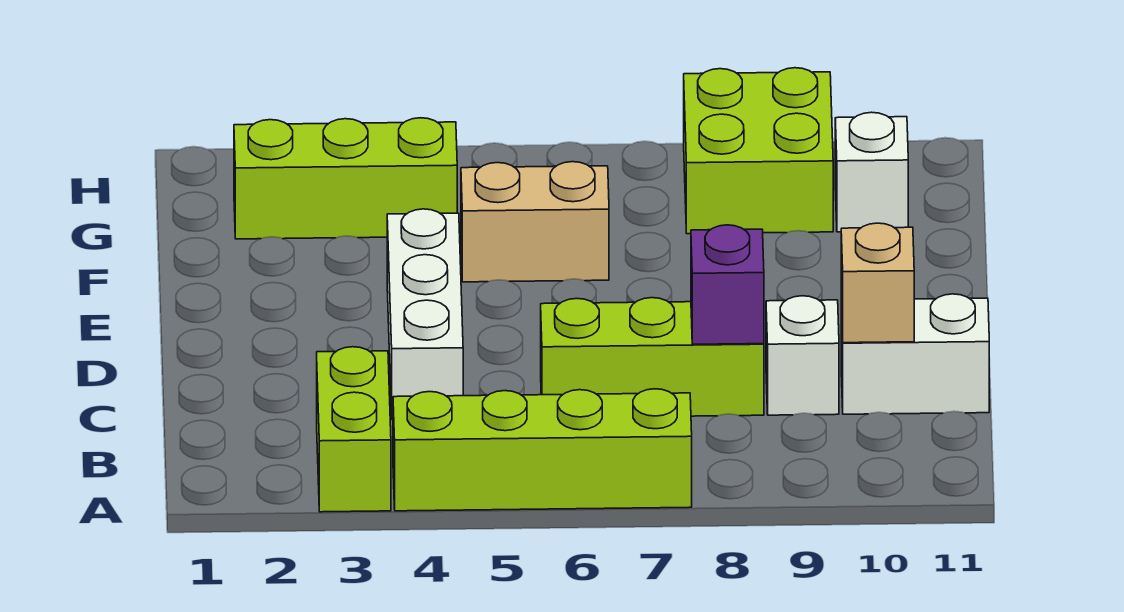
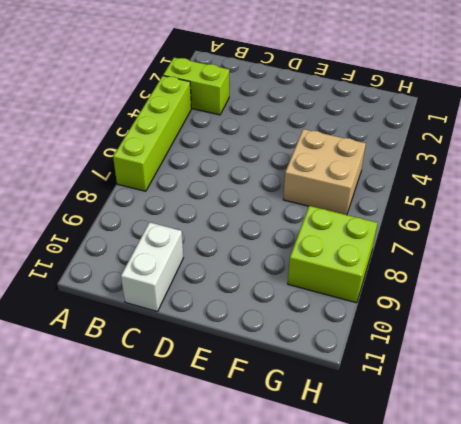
tan brick F5:G6 level 1 -> tan brick F5:F6 level 1
none -> white brick C4:E4 level 1
none -> lime brick C6:C8 level 1
none -> white brick C9 level 1

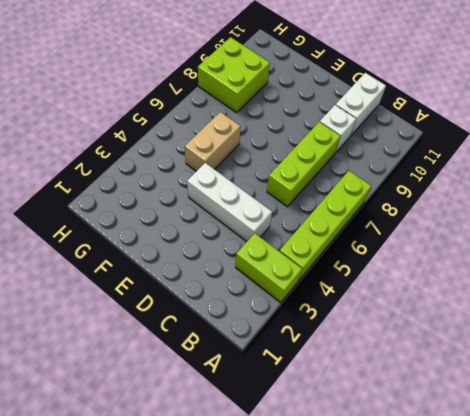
none -> lime brick G2:G4 level 1
none -> white brick G10 level 1
none -> purple brick C8 level 2

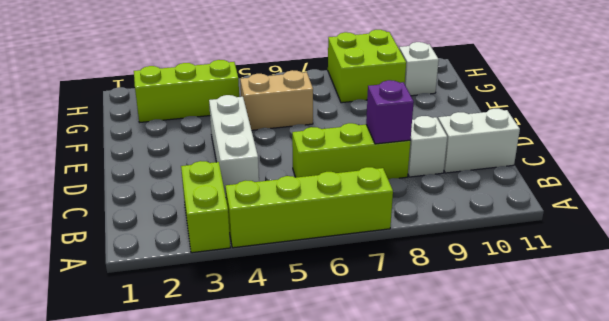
none -> tan brick C10 level 2

